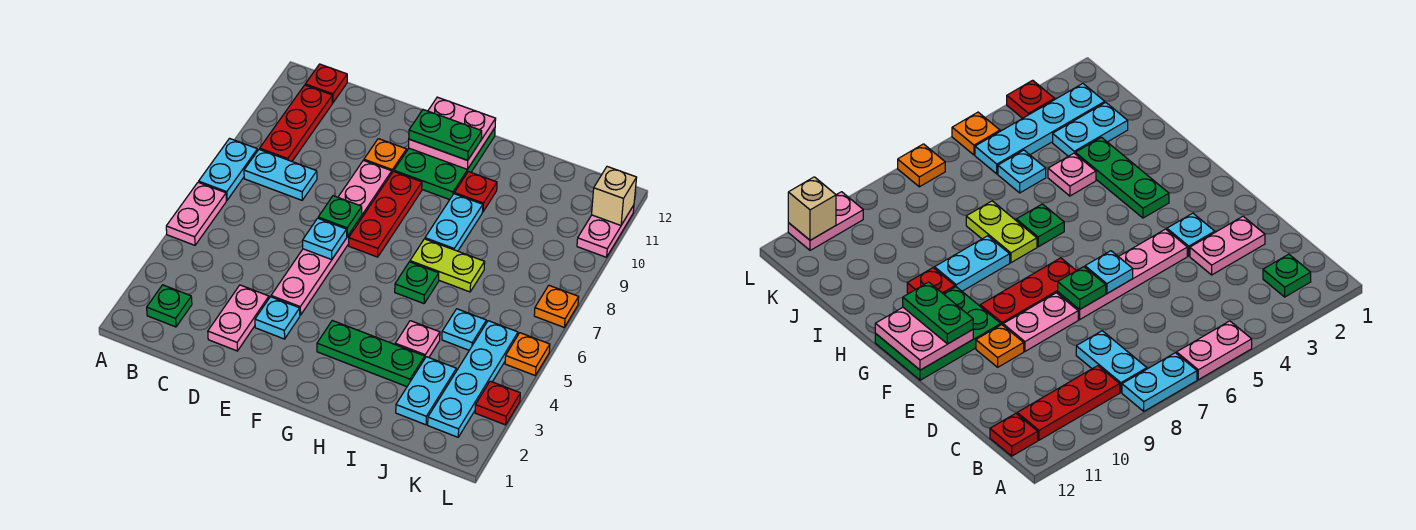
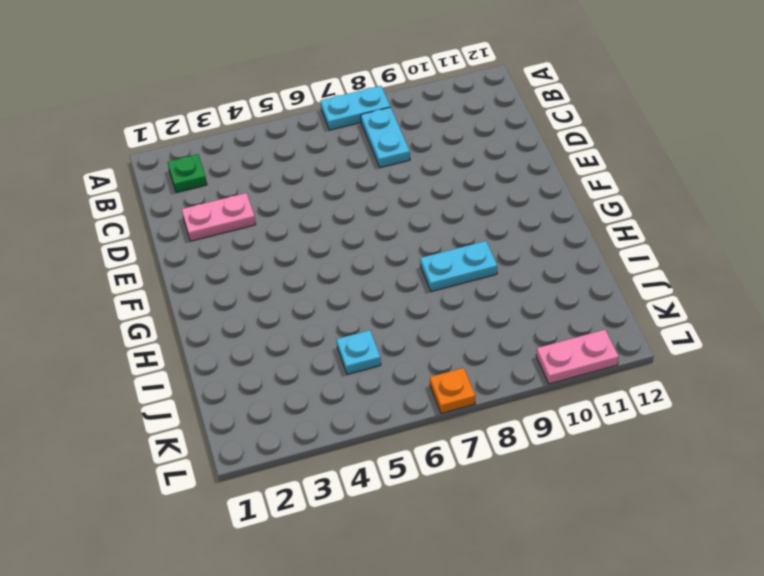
none -> pink plate A5:A6 level 1
none -> red plate B9:B11 level 1
none -> red plate B12 level 1
none -> cyan plate E3 level 1

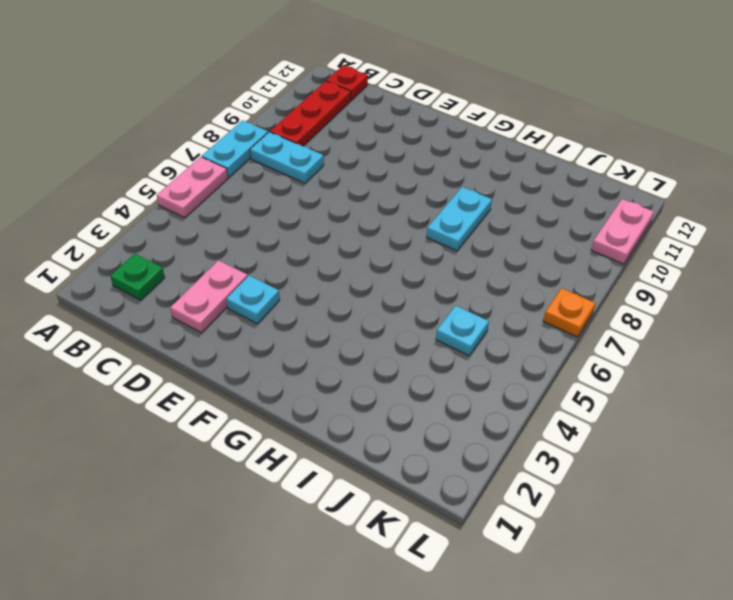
none -> pink plate E4:E7 level 1
none -> pink plate E8:E9 level 1
none -> orange plate E10 level 1
none -> red plate F7:F9 level 1

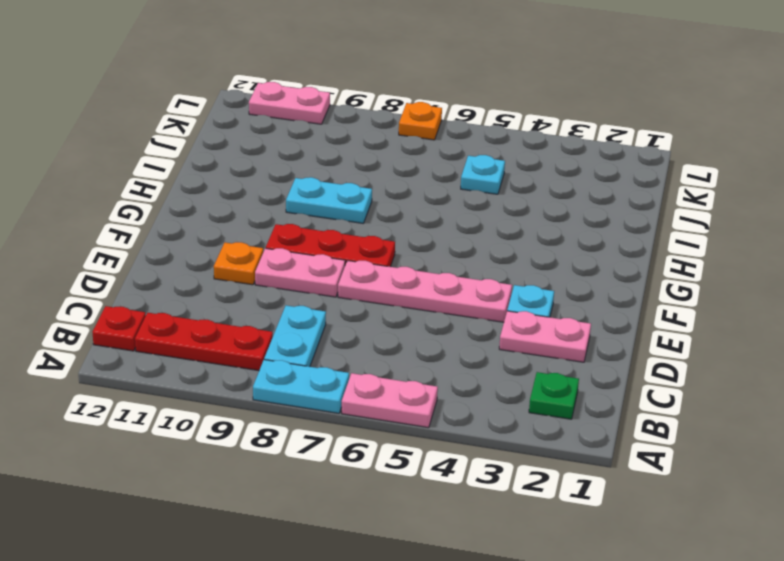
none -> green plate F10:G12 level 1
none -> green plate G3:I3 level 1
none -> green plate H6 level 1
none -> lime plate H7:I7 level 1

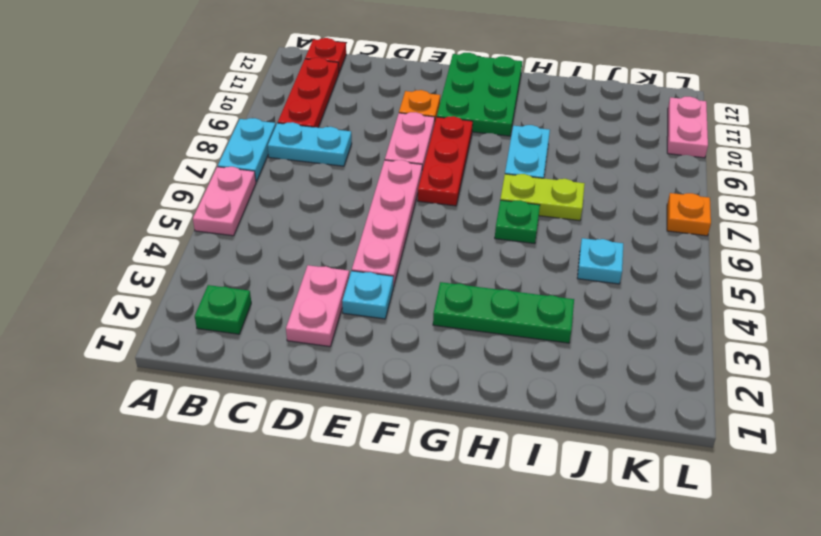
none -> red plate H10 level 1
none -> pink plate I4 level 1
none -> cyan plate J2:J3 level 1
none -> cyan plate K2:K5 level 1

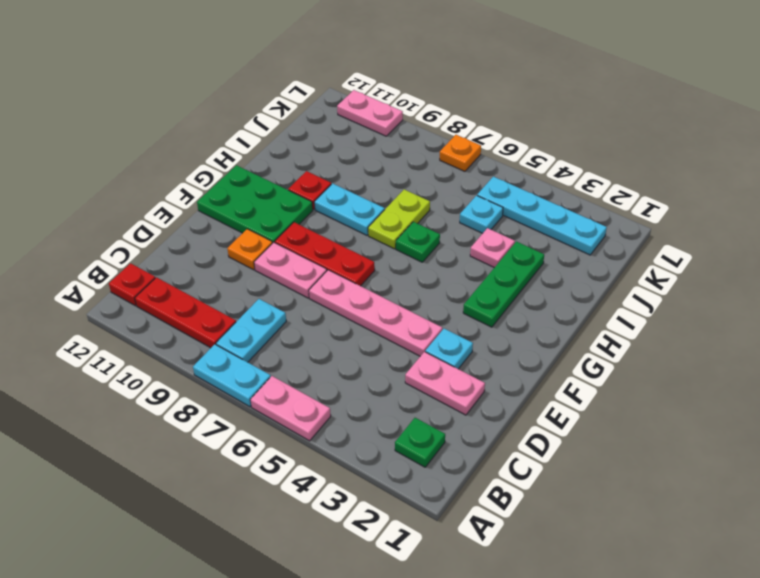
none -> cyan plate J2:J3 level 1
none -> red plate L3 level 1
none -> orange plate L5 level 1
none -> cyan plate E6 level 2

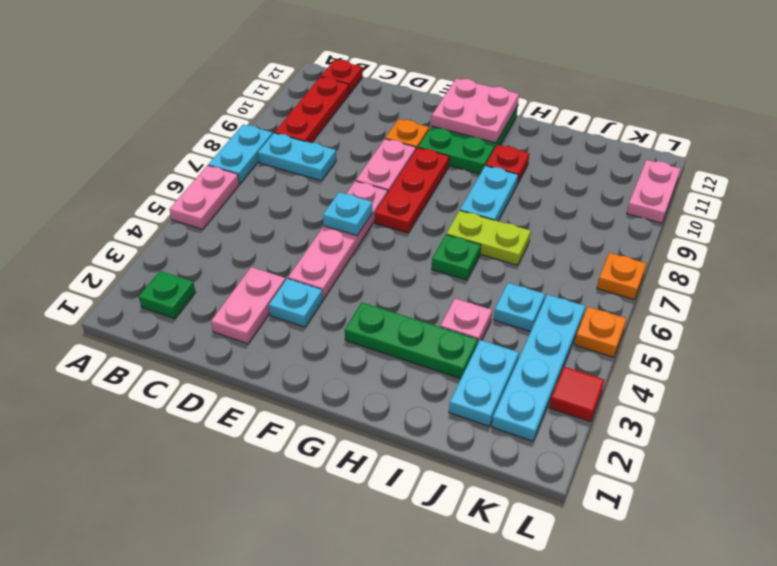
red tile L3 level 1 -> red plate L3 level 1
none -> green plate E7 level 2
none -> tan brick L11 level 2
none -> green plate F11:G11 level 3

